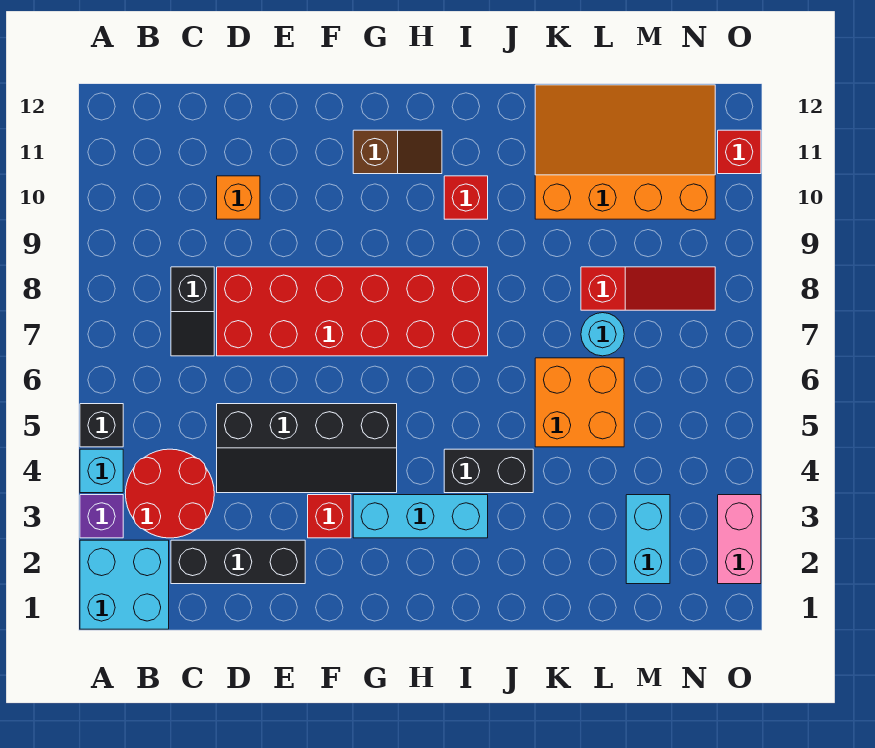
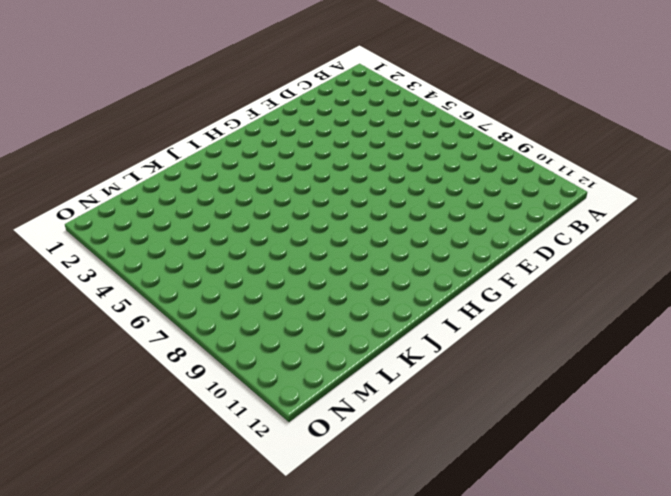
none -> cyan brick A1:B2 level 1
none -> purple brick A3 level 1
none -> cyan brick A4 level 1

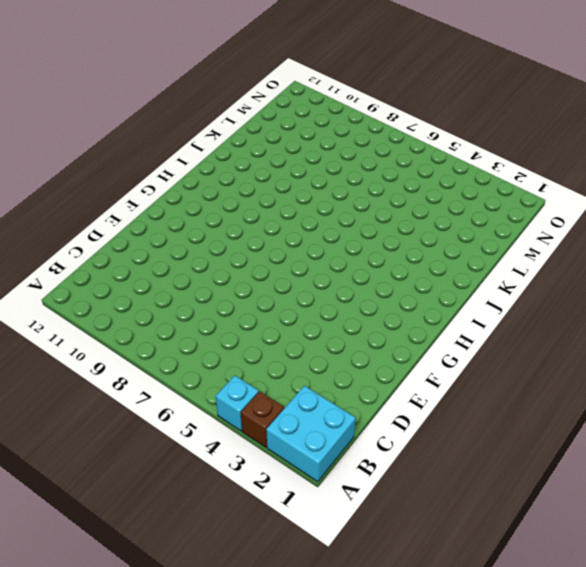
brown brick A3 level 1 -> purple brick A3 level 1
none -> black brick A5 level 1
none -> red round brick B3:C4 level 1
none -> black brick C2:E2 level 1

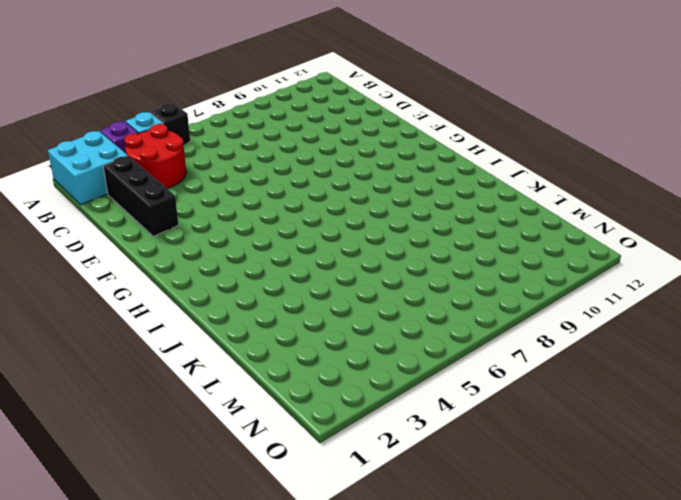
none -> black slope C7:C8 level 1 top 8
none -> black slope D4:G5 level 1 top 5
none -> red brick D7:I8 level 1

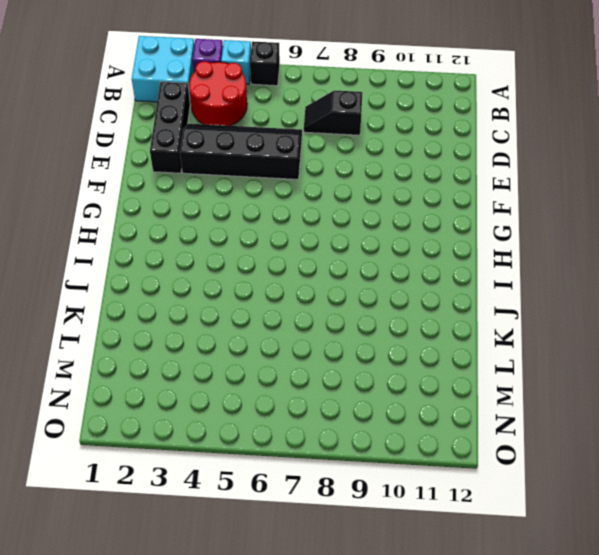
black slope D3:E6 level 1 top E -> black slope D4:G5 level 1 top 5
none -> red brick D7:I8 level 1
none -> orange brick D10 level 1
none -> red brick F3 level 1

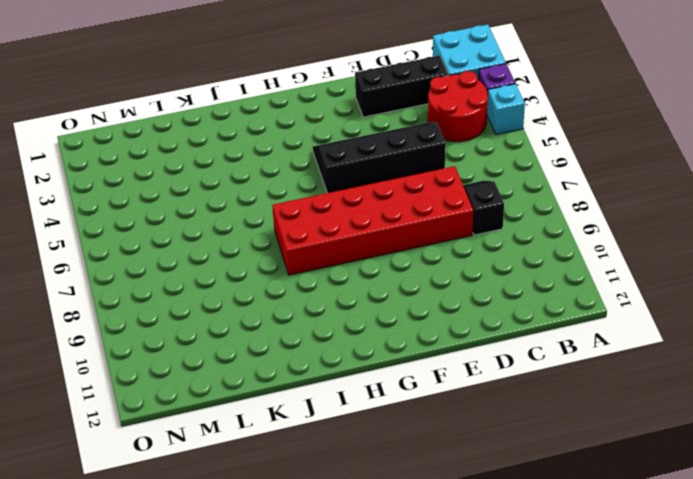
none -> black brick A5 level 1
none -> orange brick D10 level 1
none -> red brick F3 level 1

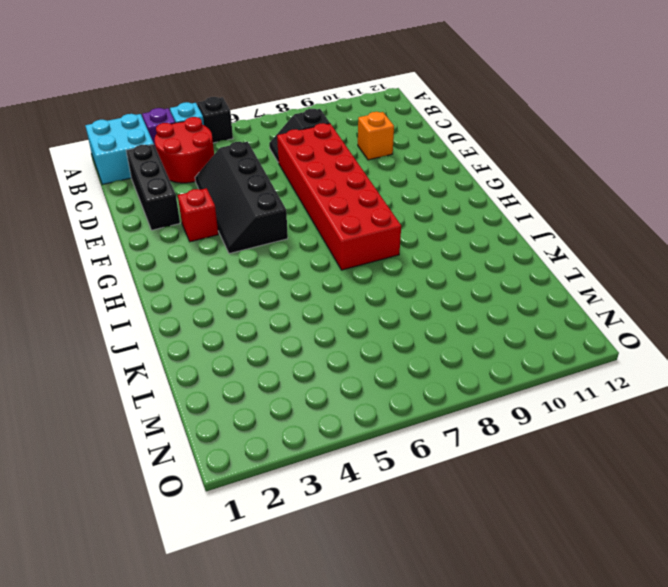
none -> cyan brick G3:I3 level 1
none -> brown slope G11:H11 level 1 top G
none -> black brick I4:J4 level 1

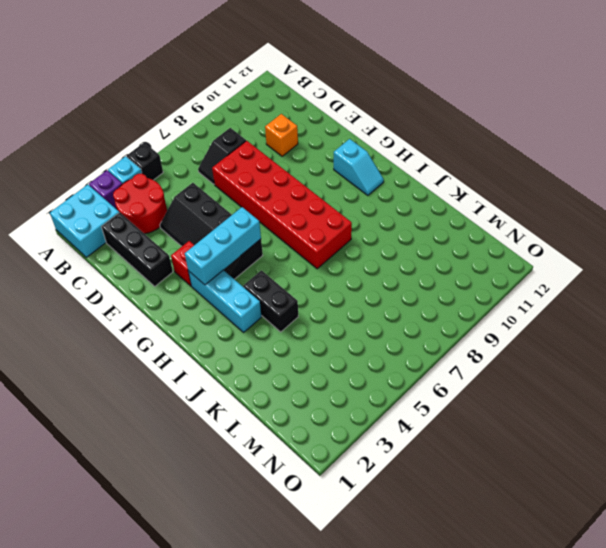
cyan brick G3:G5 level 2 -> none
cyan slope G11:H11 level 1 top G -> brown slope G11:H11 level 1 top G
none -> red brick I10 level 1
none -> orange brick K5:L6 level 1
none -> orange slope K10:N12 level 1 top 10

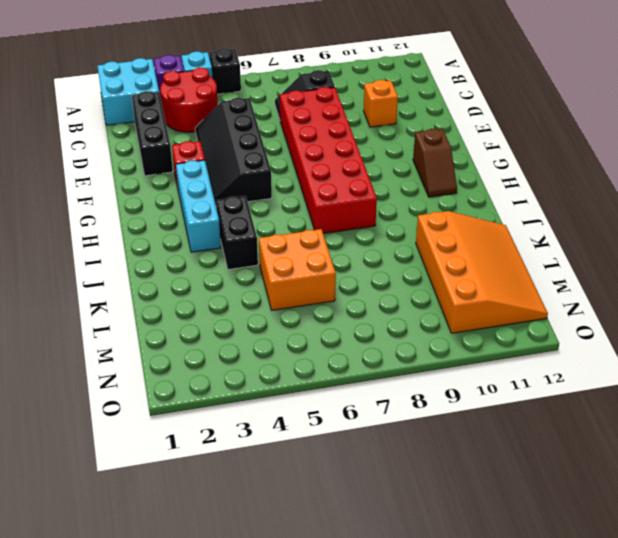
none -> red brick I10 level 1
none -> cyan round brick L7 level 1
none -> red slope L8:N8 level 1 top L

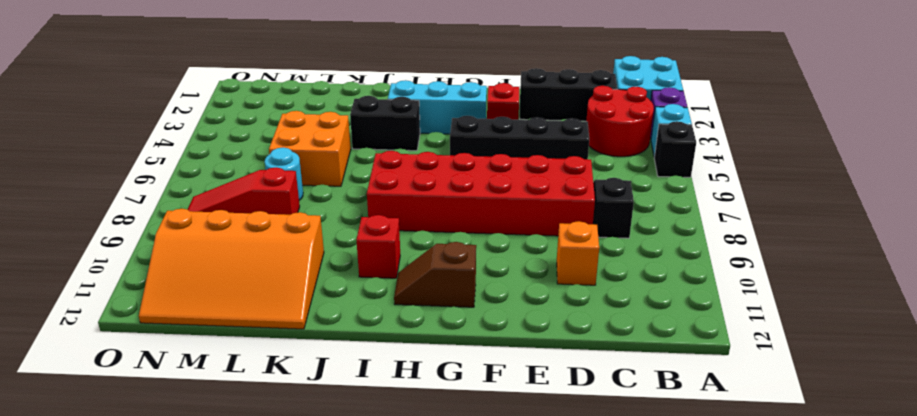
none -> cyan brick M2:M3 level 1
none -> pink brick O2:O3 level 1
none -> red brick O11 level 1

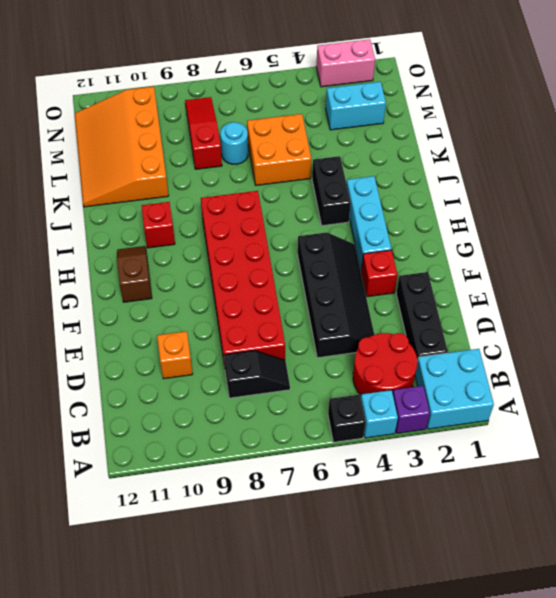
none -> red brick O11 level 1

